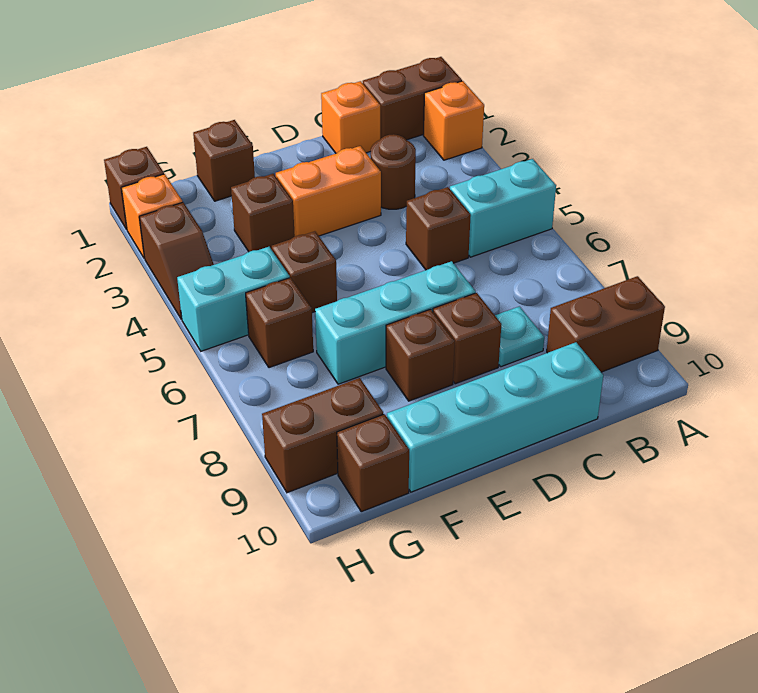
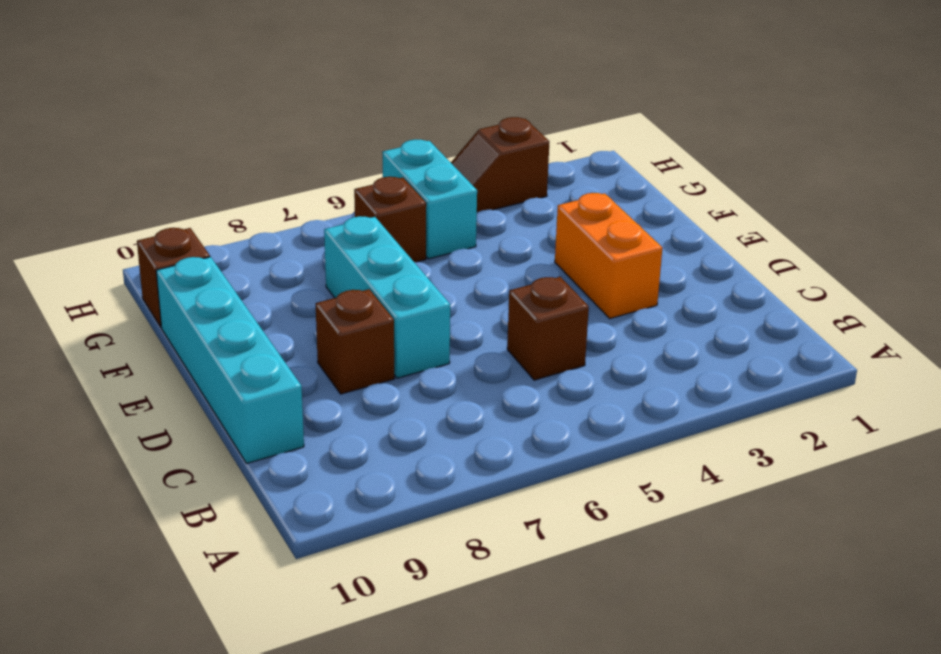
none -> brown brick A1:B1 level 1
none -> orange brick A2 level 1
none -> cyan brick A5:B5 level 1

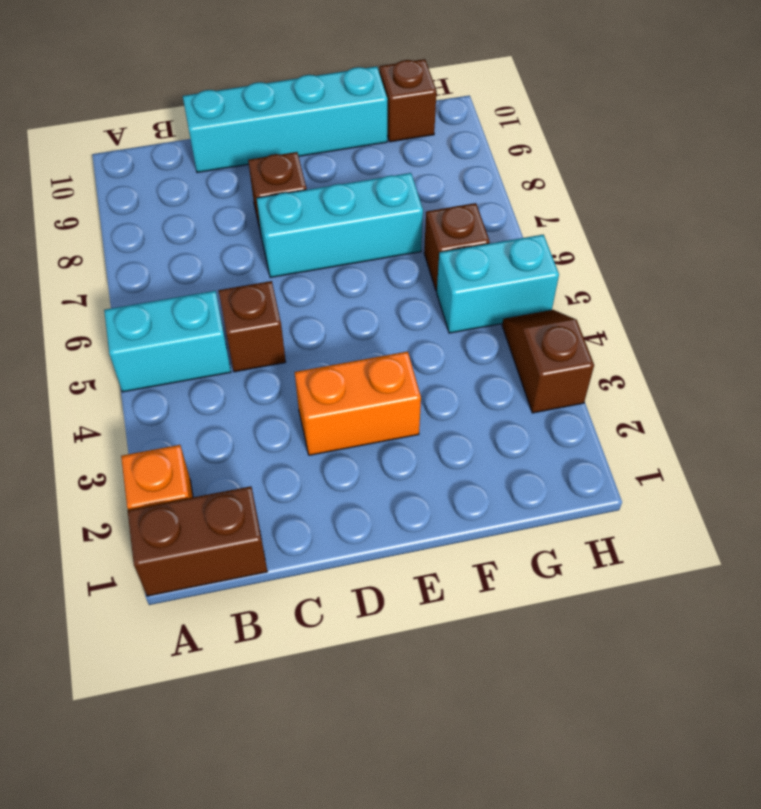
none -> brown brick A9:B9 level 1
none -> orange brick C1 level 1
none -> brown round brick C3 level 1

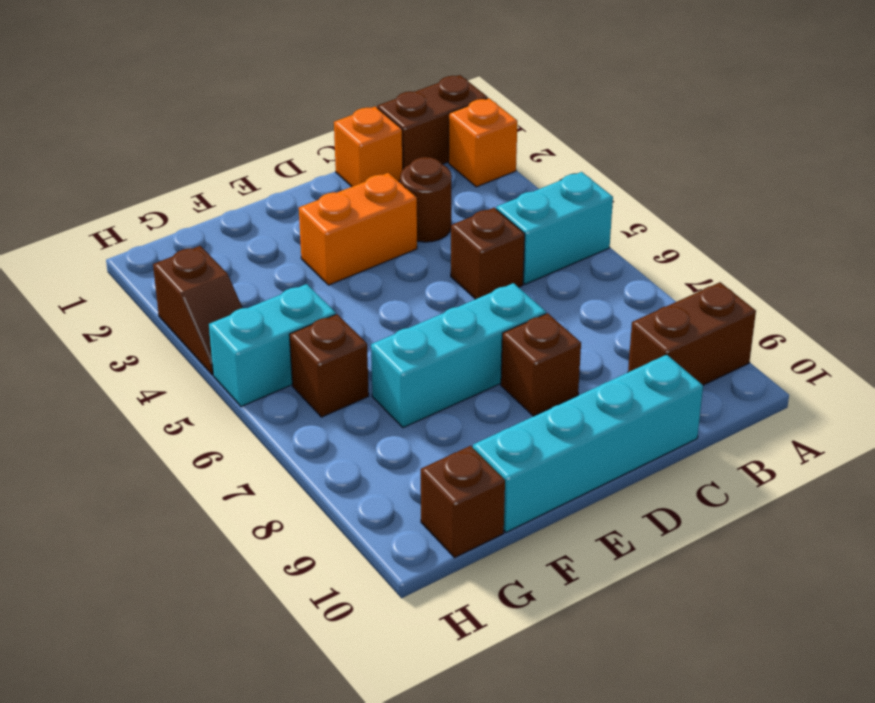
none -> cyan plate C8 level 1
none -> brown brick E8 level 1
none -> brown brick F1 level 1

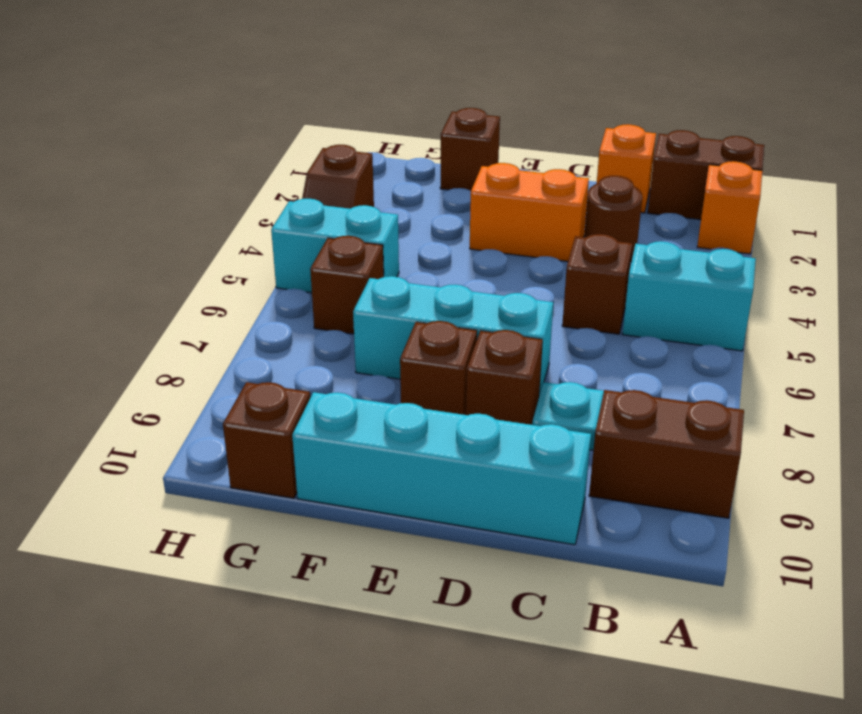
none -> brown brick F3 level 1
none -> brown brick F5 level 1
none -> brown brick G9:H9 level 1

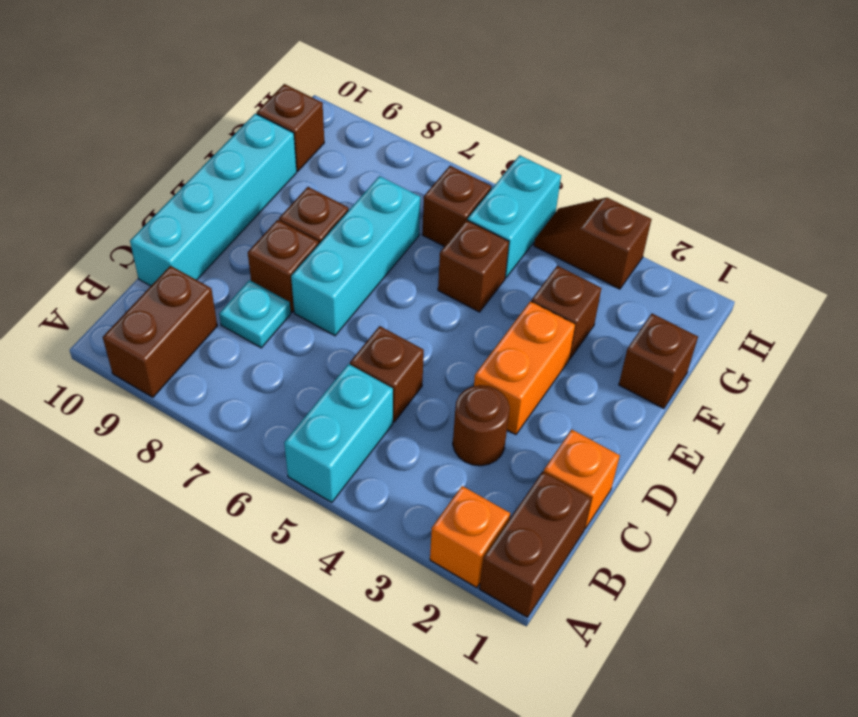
none -> brown brick G9:H9 level 1
none -> brown brick H1 level 1
none -> orange brick H2 level 1

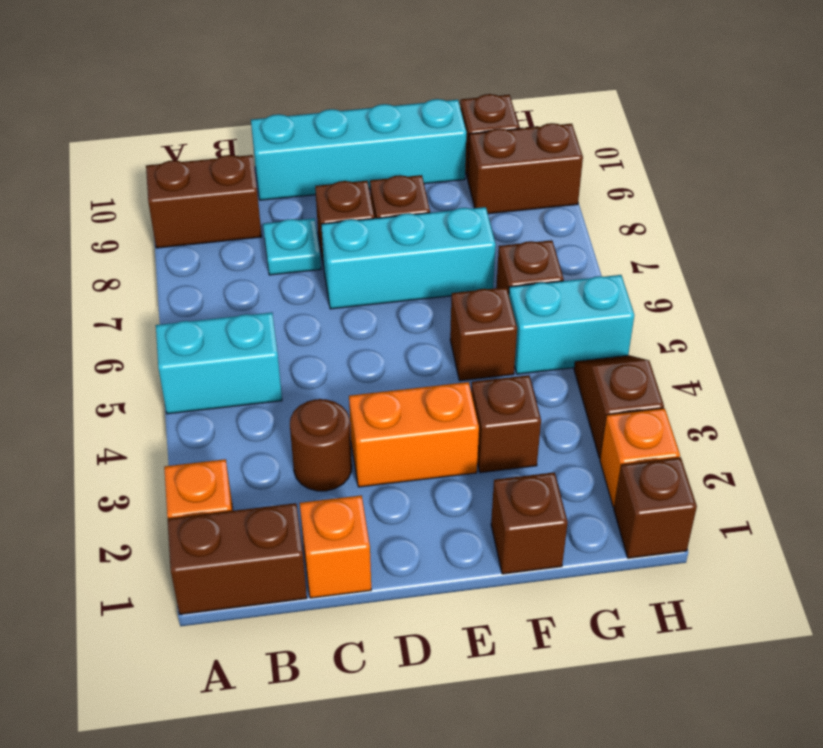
none -> brown brick C5 level 1

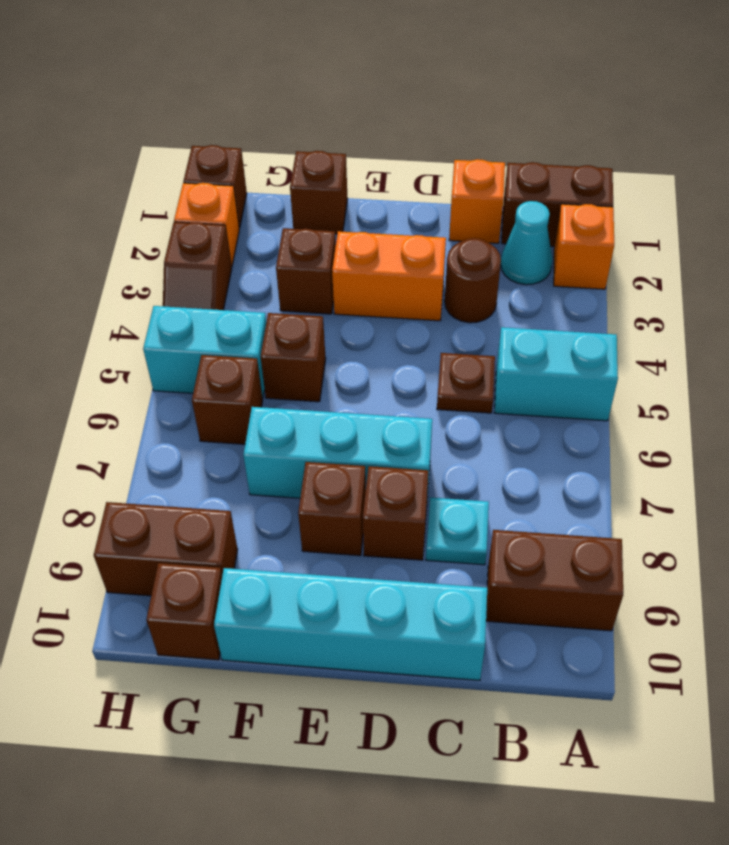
cyan cone B2 level 1 -> none
brown plate C5 level 1 -> brown brick C5 level 1

